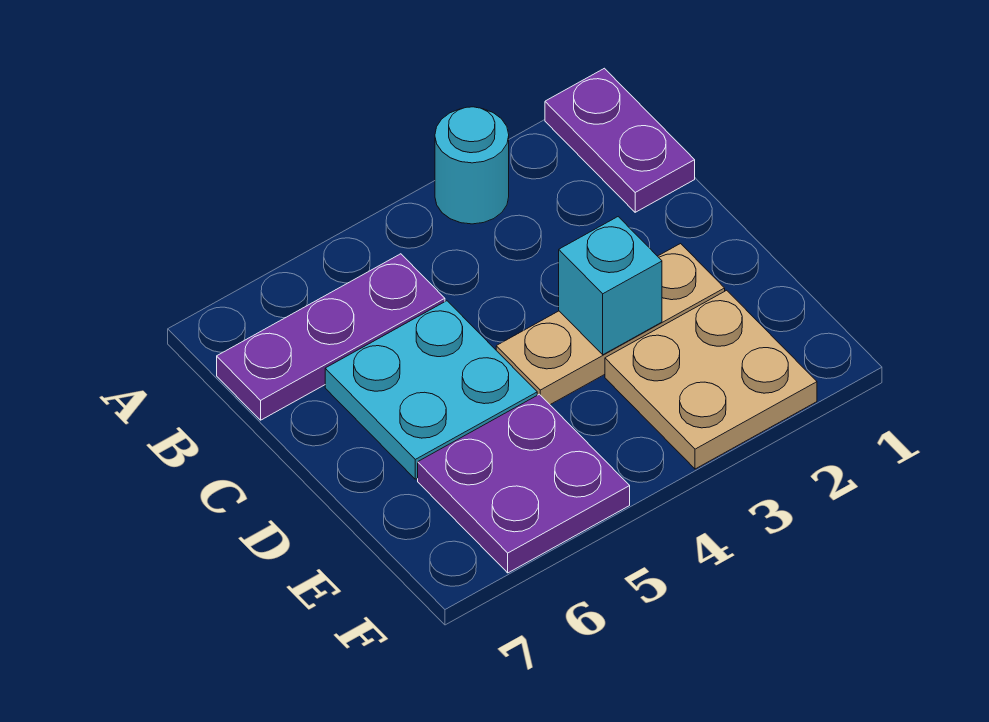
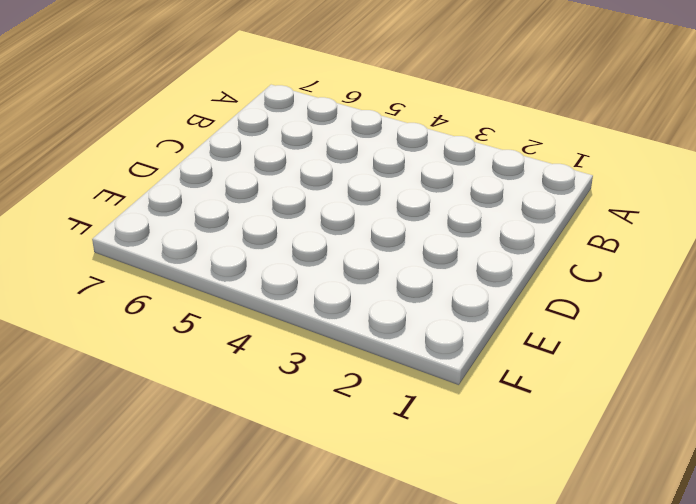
none -> purple plate A1:B1 level 1
none -> cyan round brick A3 level 1

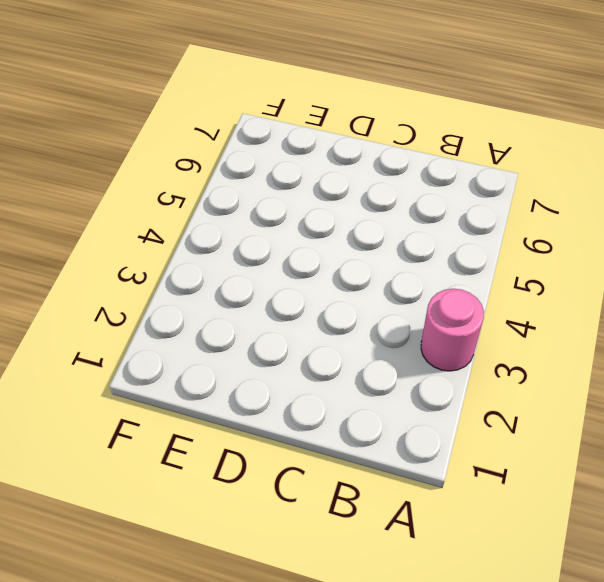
pink round brick A3 level 1 -> cyan round brick A3 level 1
none -> purple plate A1:B1 level 1
none -> purple plate B5:B7 level 1

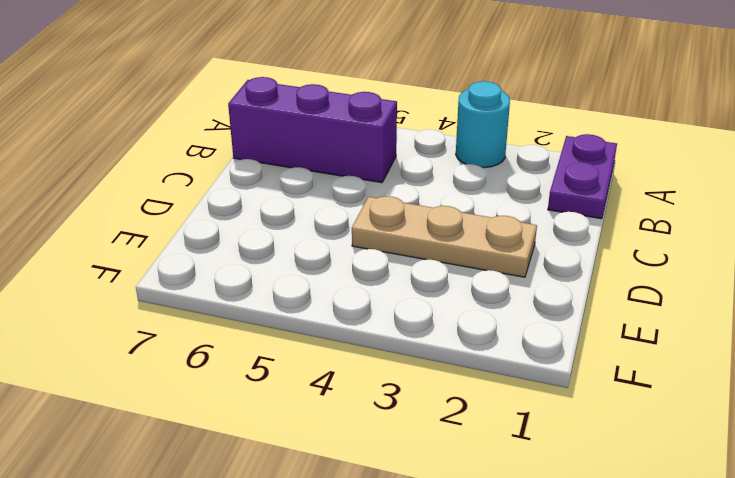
purple brick B5:B7 level 1 -> purple plate B5:B7 level 1
none -> cyan plate C5:D6 level 1
none -> tan plate E2:F3 level 1

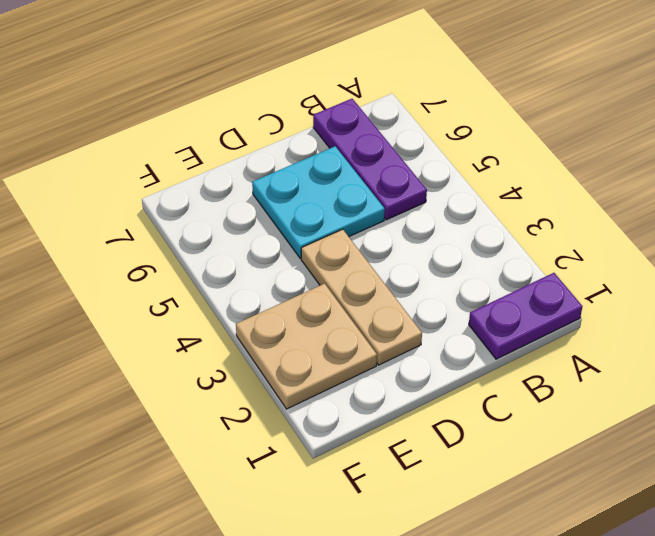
none -> cyan round brick A3 level 1
none -> purple plate E5:F6 level 1

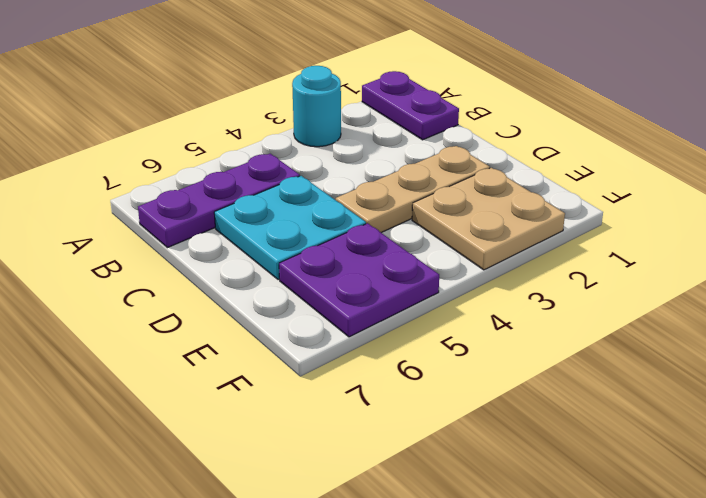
none -> cyan brick D3 level 2

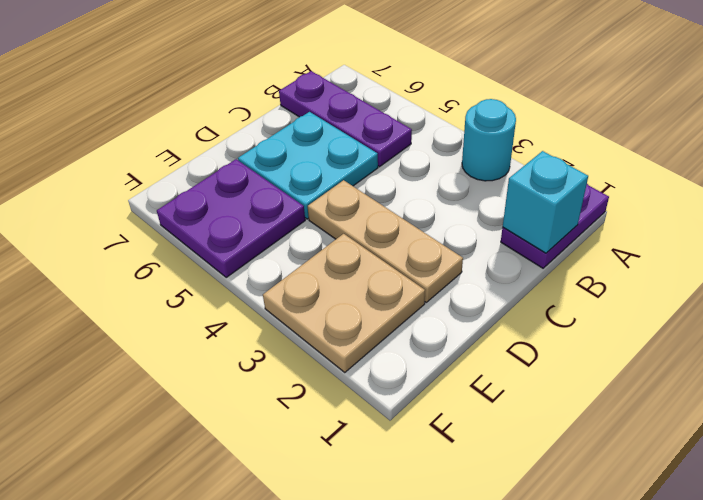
cyan brick B1 level 2 -> cyan brick D3 level 2

